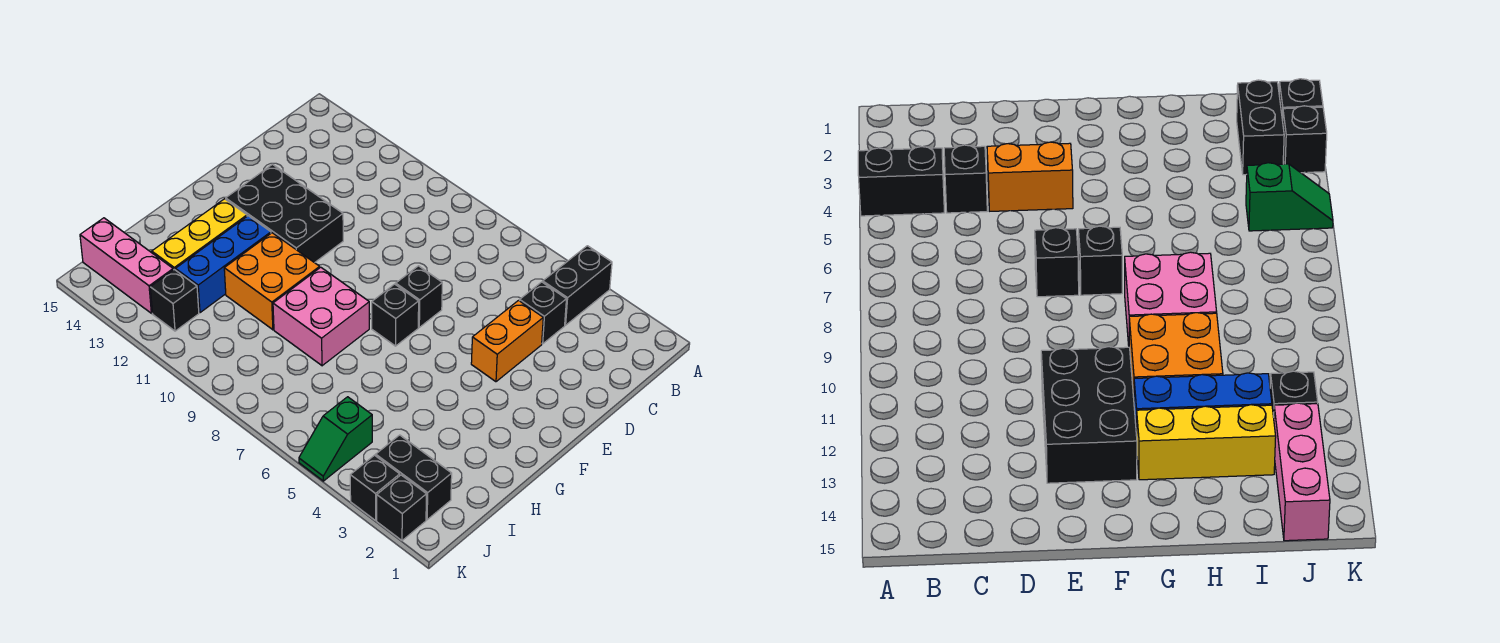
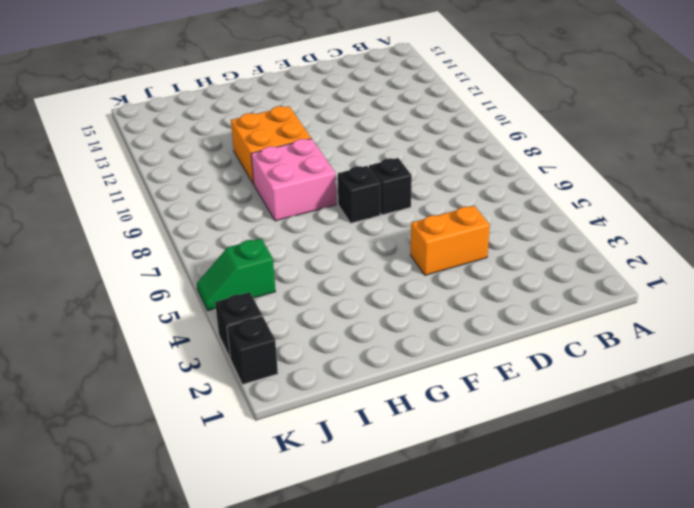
none -> black brick A4:B4 level 1
none -> black brick C4 level 1
none -> black brick E11:F13 level 1

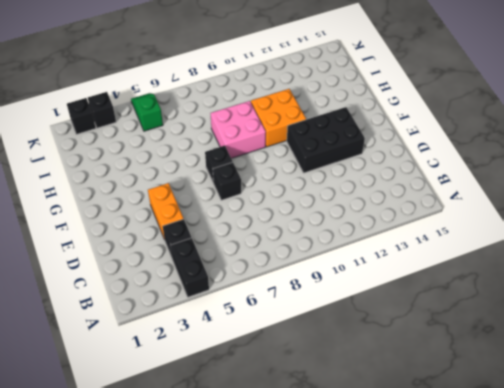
none -> blue brick G12:I12 level 1
none -> yellow brick G13:I13 level 1
none -> black brick J2:J3 level 1

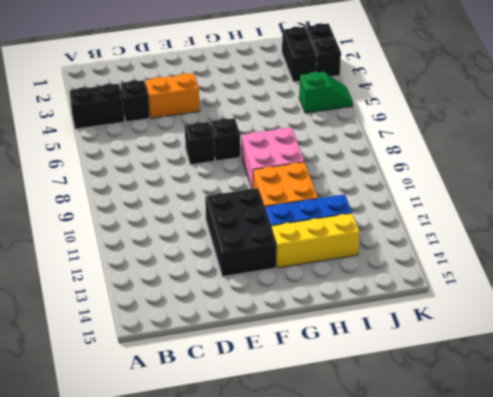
none -> black brick J12 level 1
none -> pink brick J13:J15 level 1

